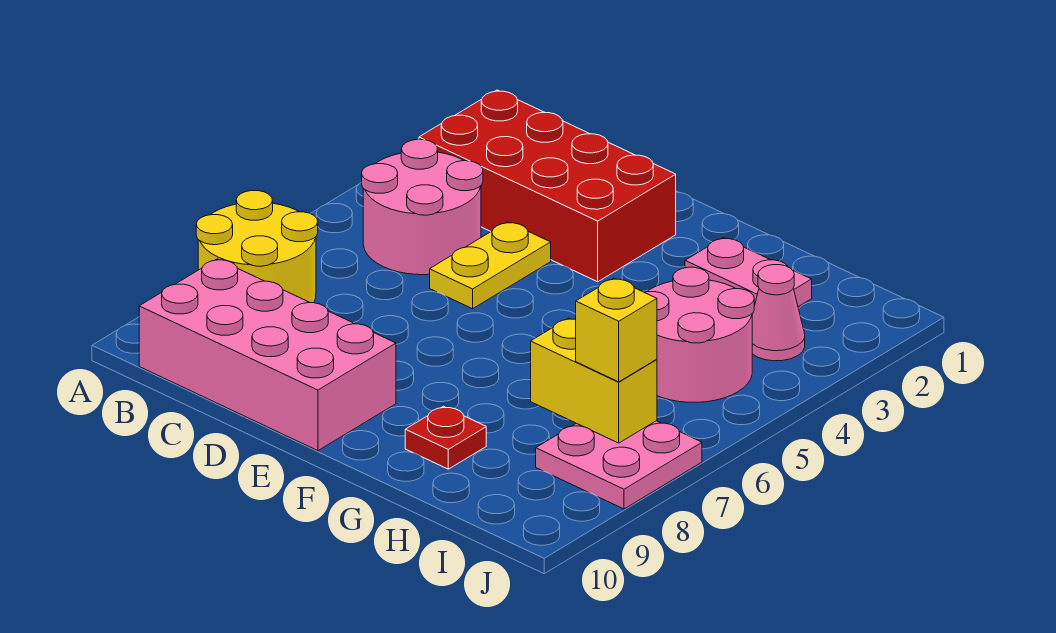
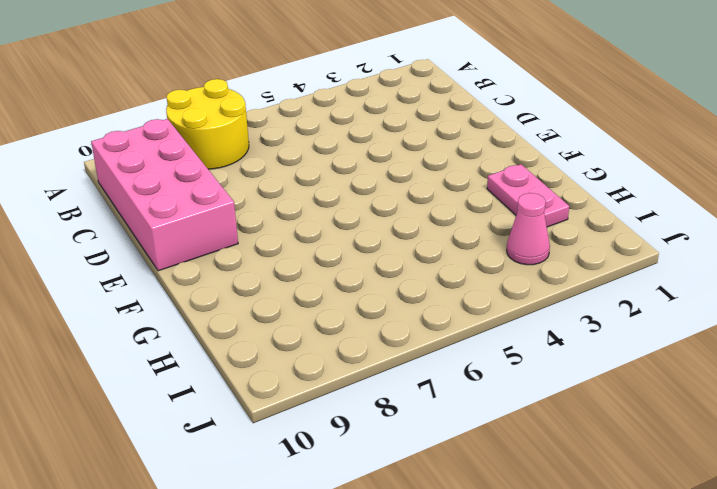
none -> red brick B2:E3 level 1
none -> pink round brick B4:C5 level 1
none -> yellow plate D4:D5 level 1

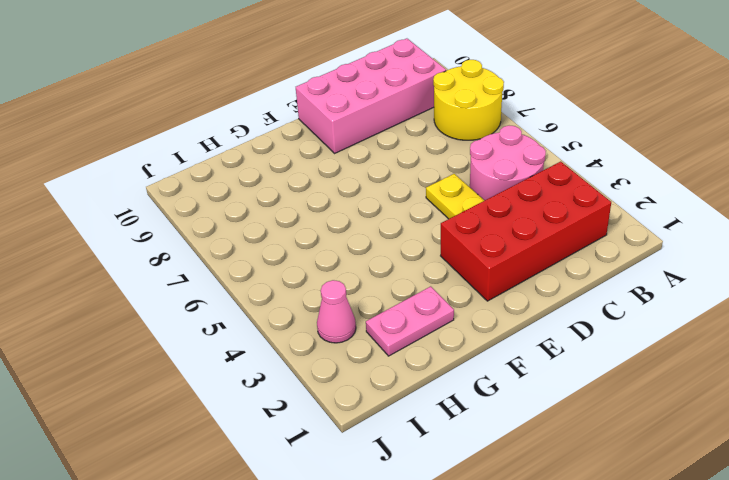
none -> red plate G9 level 1
none -> pink round brick H4:I5 level 1
none -> pink plate I7:J8 level 1

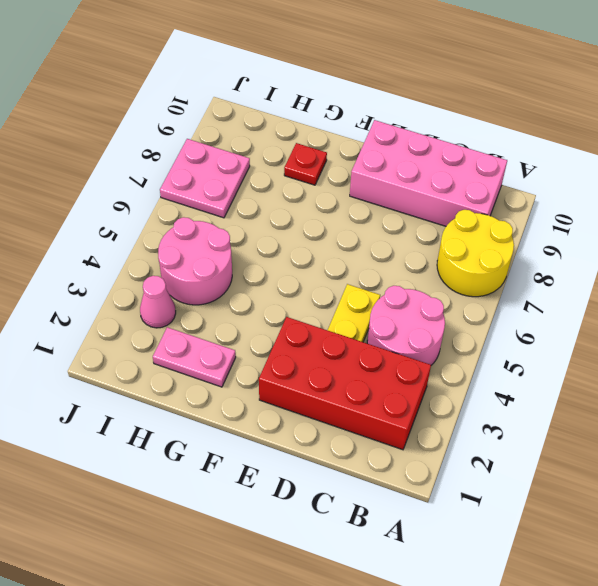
none -> yellow brick H7:I7 level 2
none -> yellow brick I7 level 3

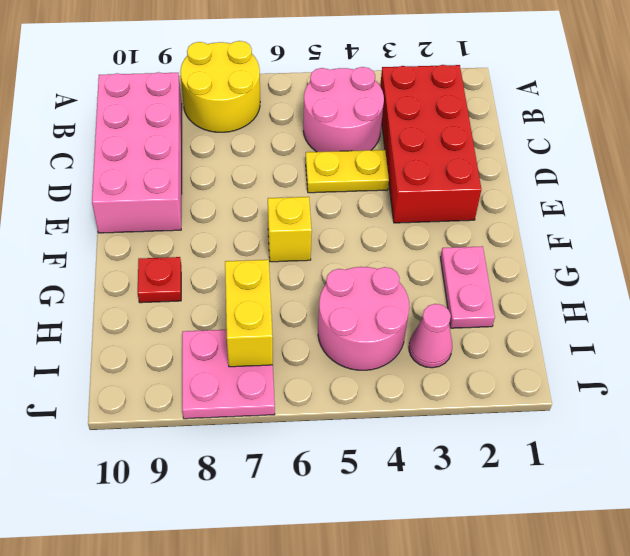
yellow brick F6 level 1 -> yellow brick I7 level 3

